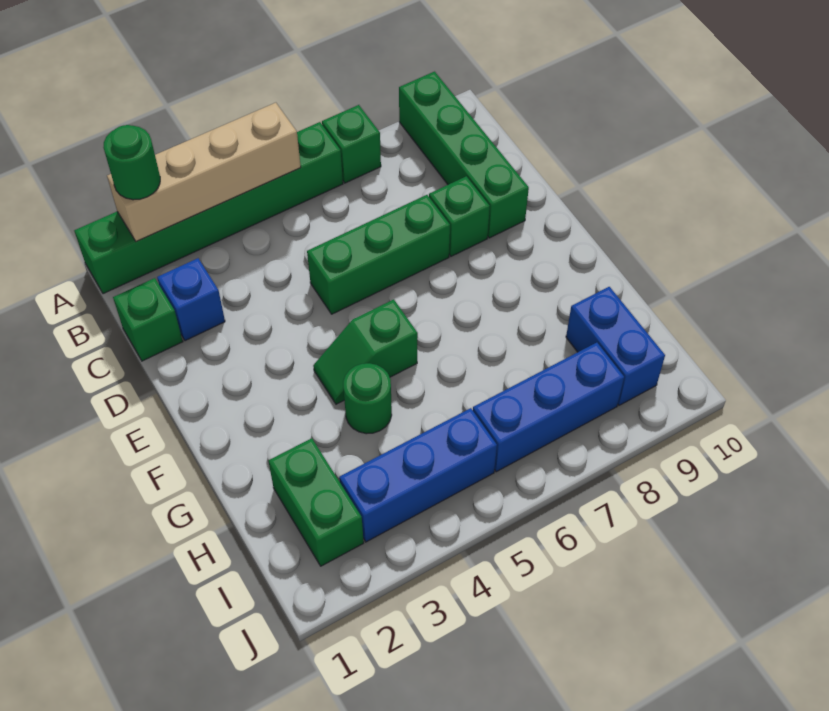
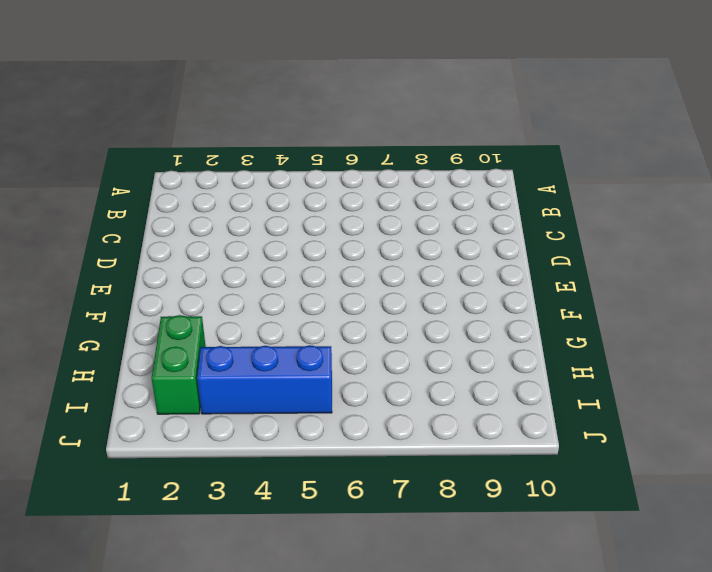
none -> green brick A1:A6 level 1
none -> green brick A7 level 1
none -> green brick A9:D9 level 1

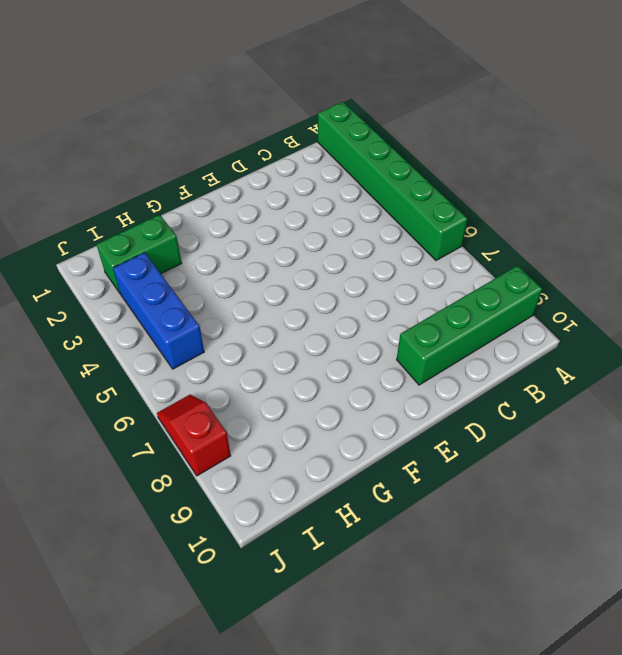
red slope J7:J8 level 1 top 8 -> none
none -> green brick A7 level 1
none -> green brick C1 level 1
none -> blue brick C2 level 1

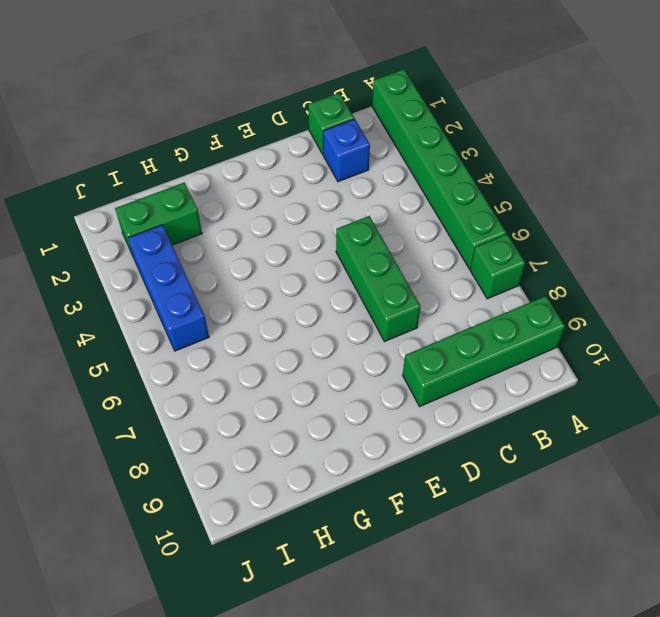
none -> green brick D8 level 1
none -> green slope F4:F5 level 1 top 5
none -> green round brick G4 level 1

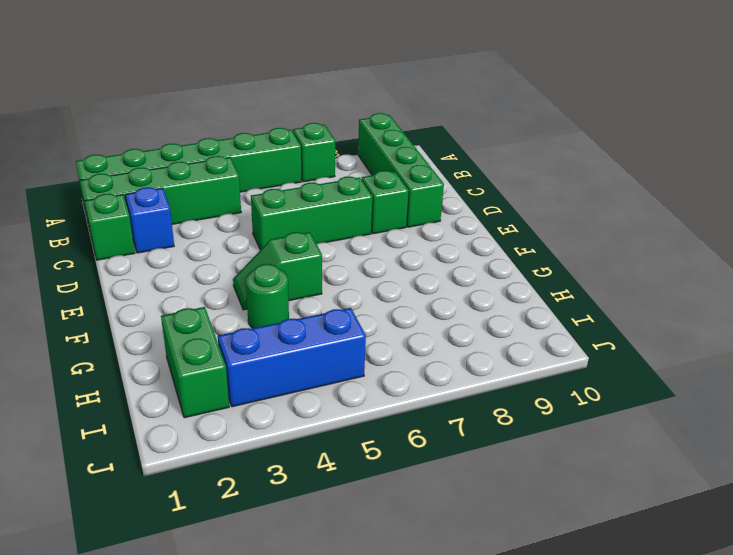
green brick B1:B4 level 1 -> none
none -> blue brick H9:I9 level 1
none -> blue brick I6:I8 level 1
none -> tan brick A2:A5 level 2

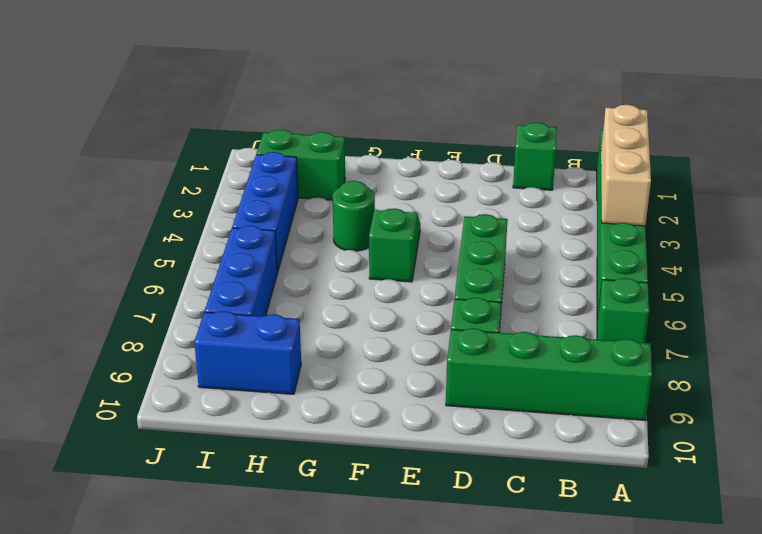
tan brick A2:A4 level 2 -> tan brick A2:A5 level 2
none -> blue brick C2 level 1
none -> green round brick A2 level 3

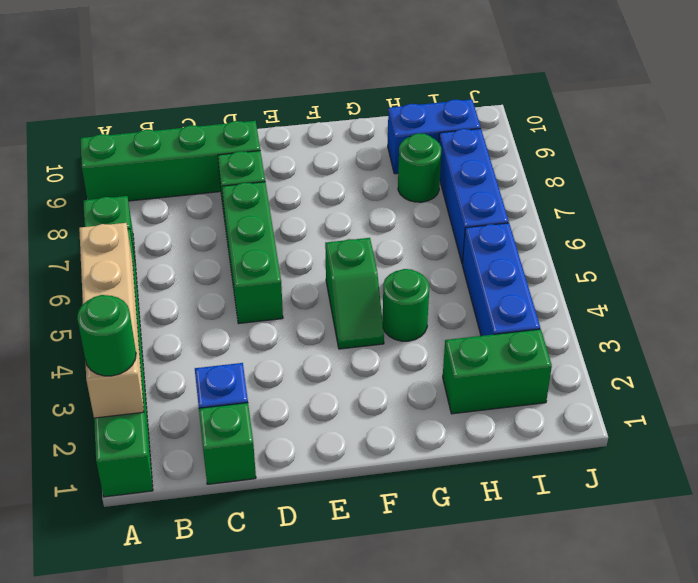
green round brick H8 level 1 -> none

